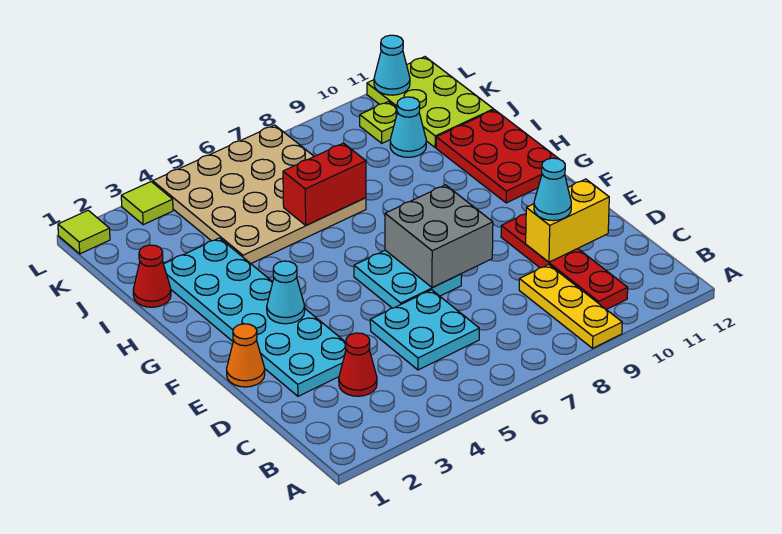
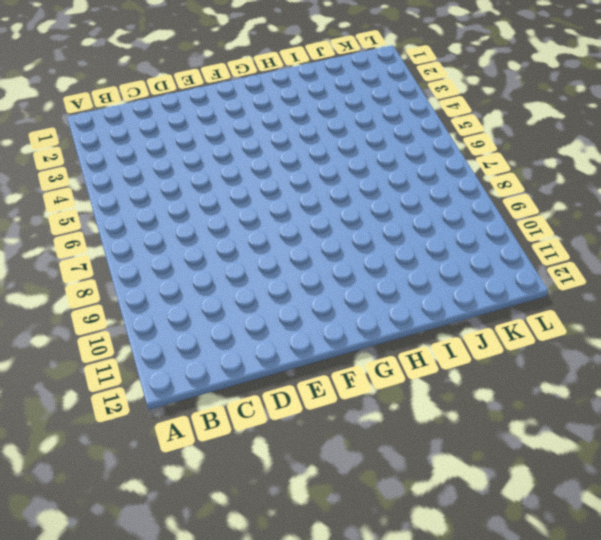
none -> yellow plate A9:C9 level 1
none -> red plate B10:E10 level 1
none -> red cone C3 level 1

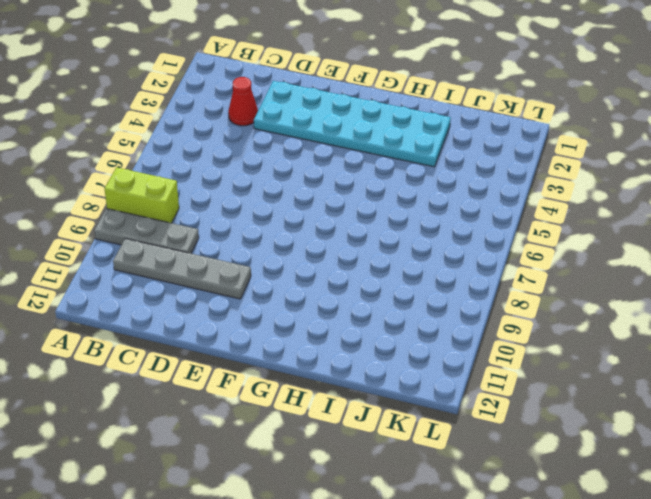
lime brick A8:B8 level 1 -> none
grey plate A9:C9 level 1 -> yellow plate A9:C9 level 1
grey plate B10:E10 level 1 -> red plate B10:E10 level 1
none -> cyan plate C5:D6 level 1
none -> orange cone E1 level 1
none -> cyan plate E6:F7 level 1

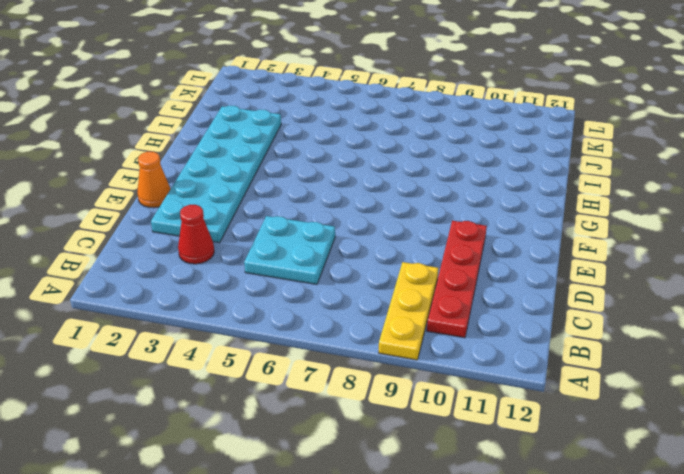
none -> cyan plate E6:F7 level 1
none -> red plate G11:I12 level 1
none -> red cone I1 level 1

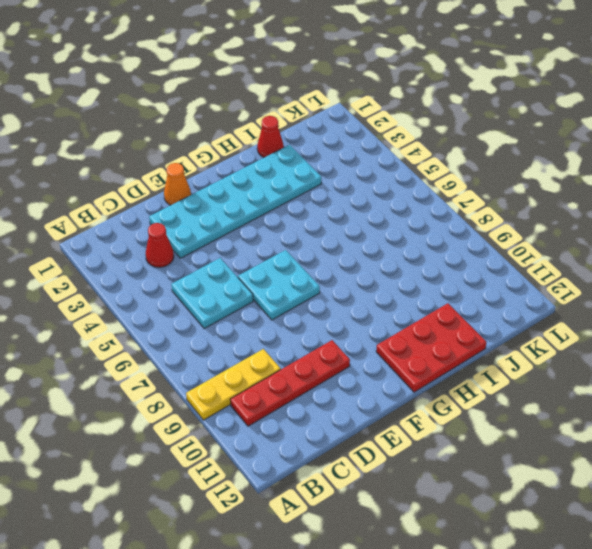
none -> tan plate I4:L7 level 1
none -> cyan cone J10 level 1
none -> lime plate J11:L12 level 1

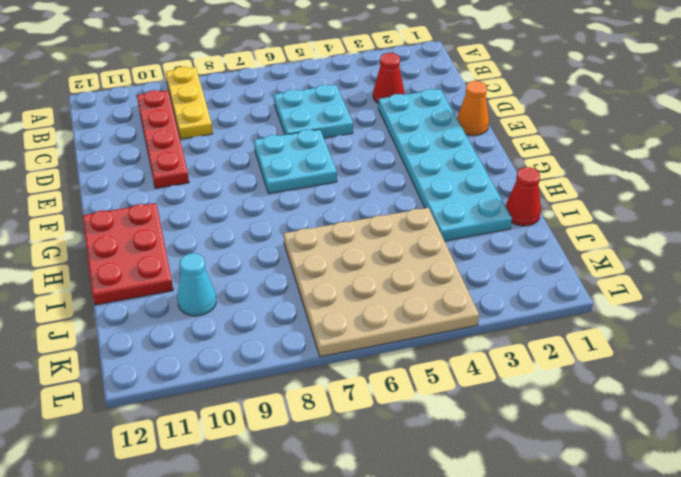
none -> lime plate J11:L12 level 1
none -> lime plate K10 level 1
none -> lime tile L1 level 1

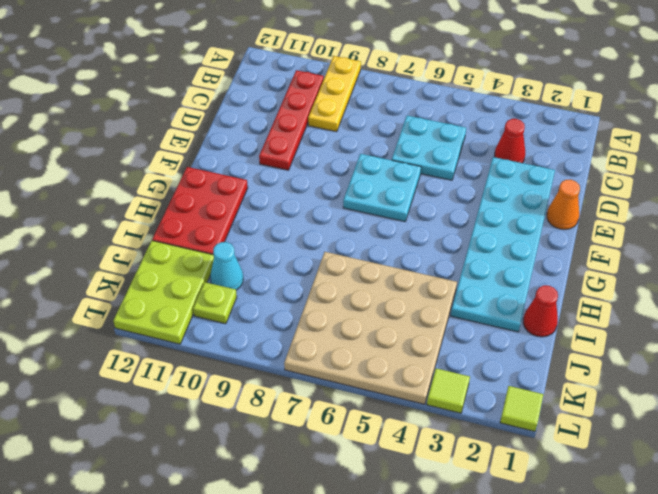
none -> yellow brick D10:D11 level 2
none -> grey brick E7:F8 level 2
none -> cyan cone F3 level 2

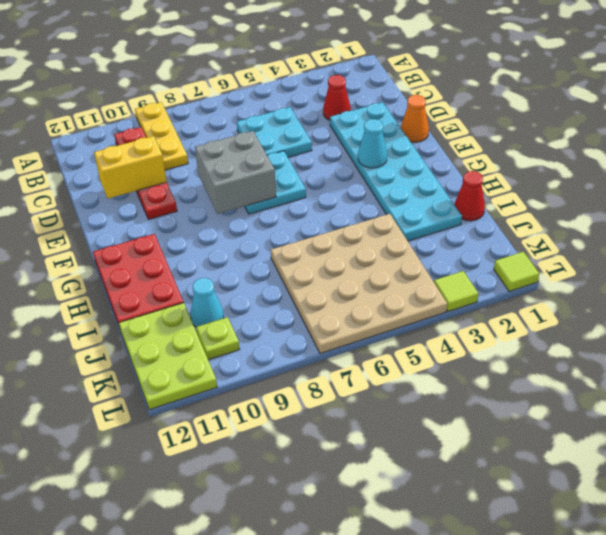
none -> red brick I6:I7 level 2
none -> cyan cone L11 level 2
none -> cyan cone D10 level 3

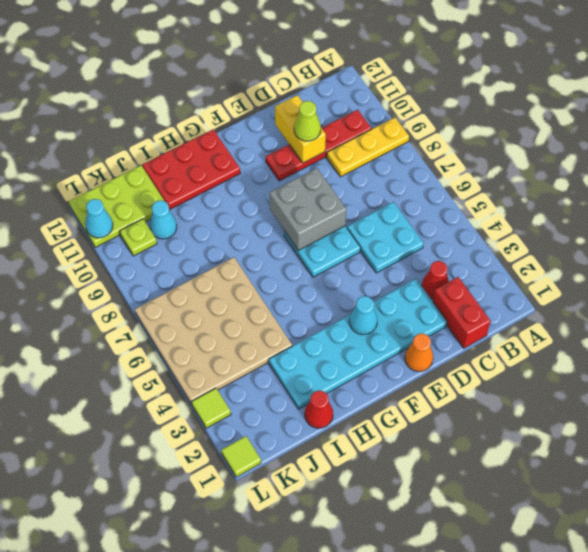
red brick C1:C2 level 1 -> red brick I6:I7 level 2
lime cone D10 level 3 -> cyan cone D10 level 3

